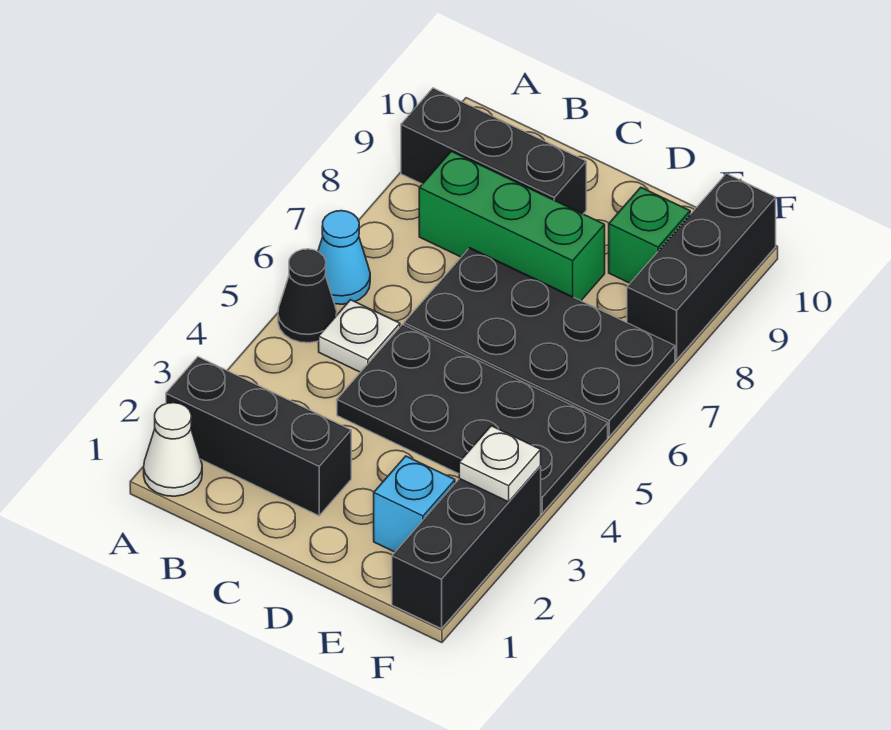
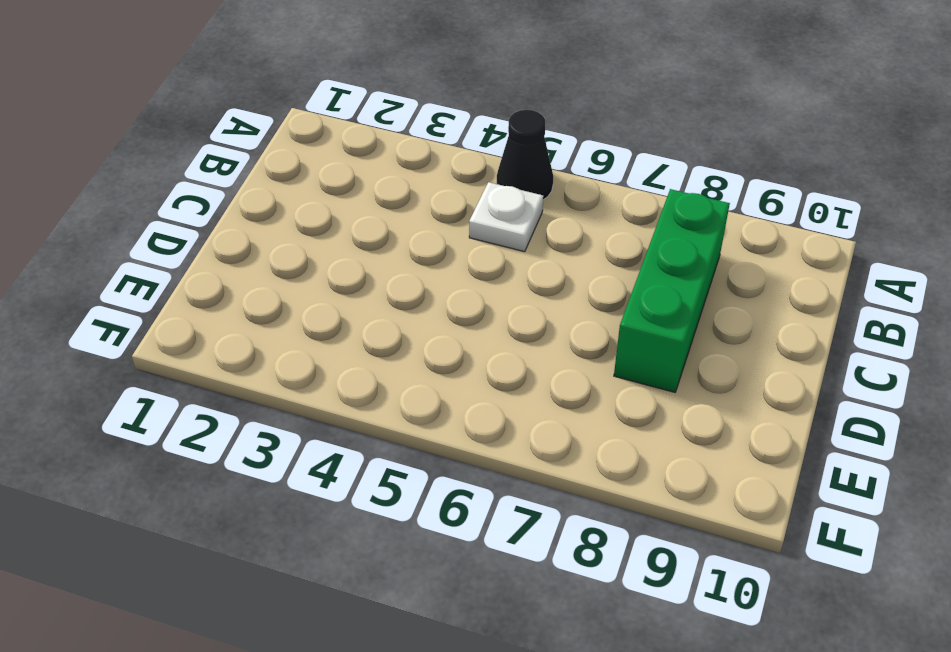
none -> white cone A1 level 1
none -> black brick A2:C2 level 1
none -> cyan cone A6 level 1

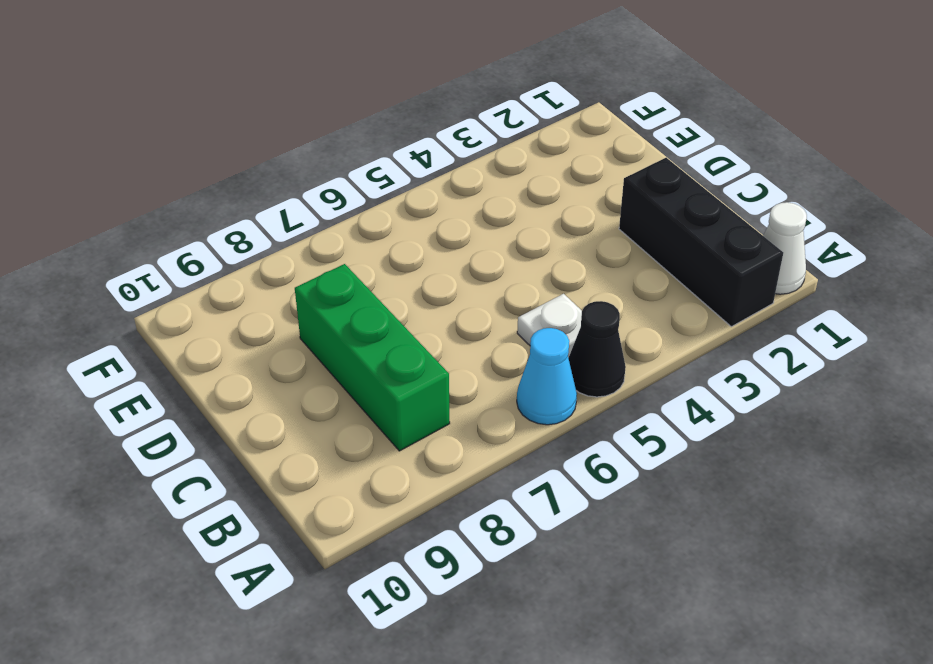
none -> black brick A9:C9 level 1
none -> black plate C4:F5 level 1
none -> black plate C6:F7 level 1

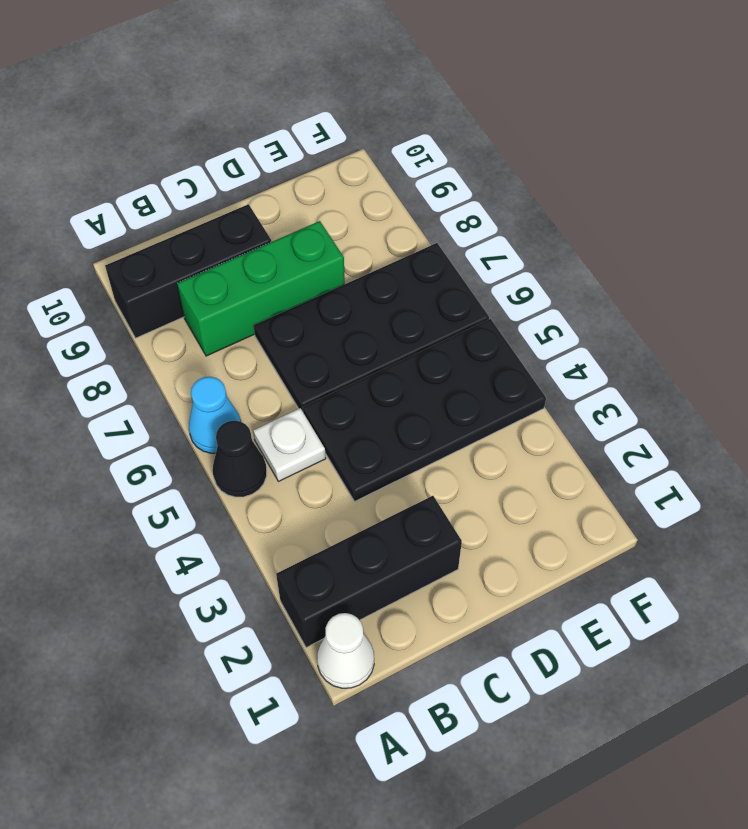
none -> cyan brick E2 level 1
none -> green brick E9 level 1
none -> black brick F1:F3 level 1

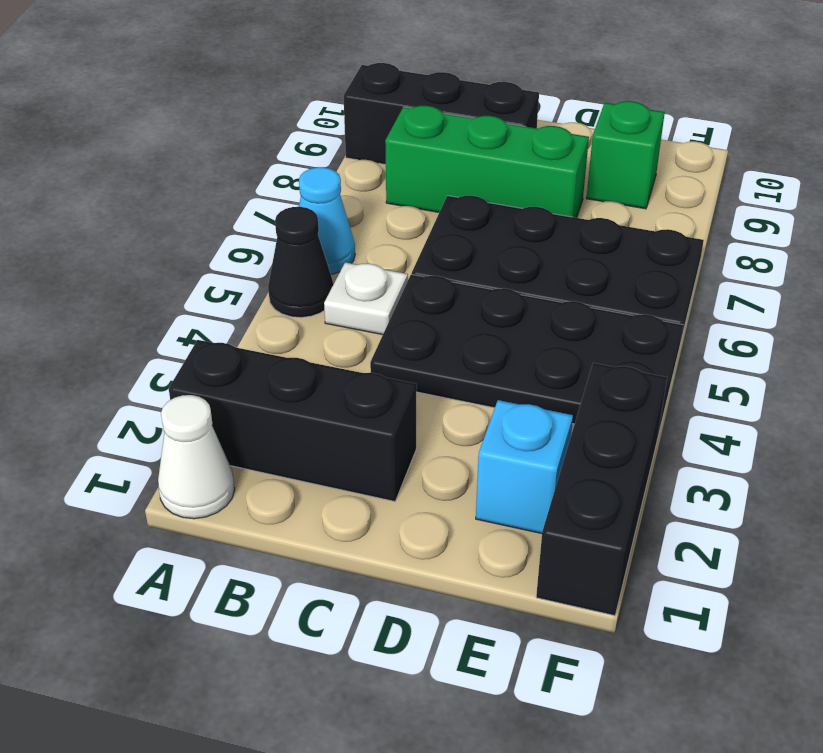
none -> black brick F8:F10 level 1
none -> white plate F3 level 2

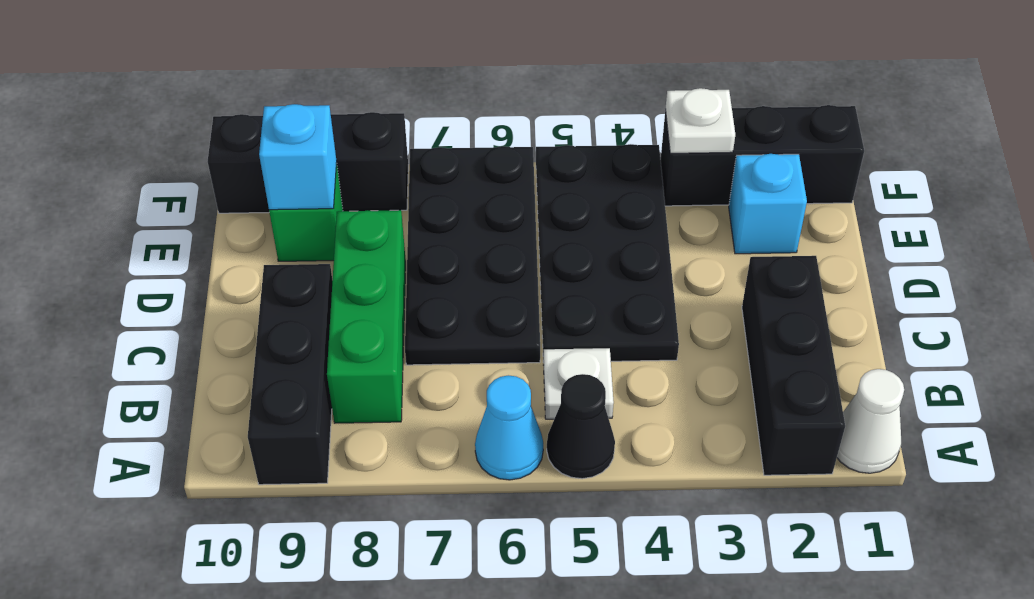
cyan brick E9 level 2 -> none

